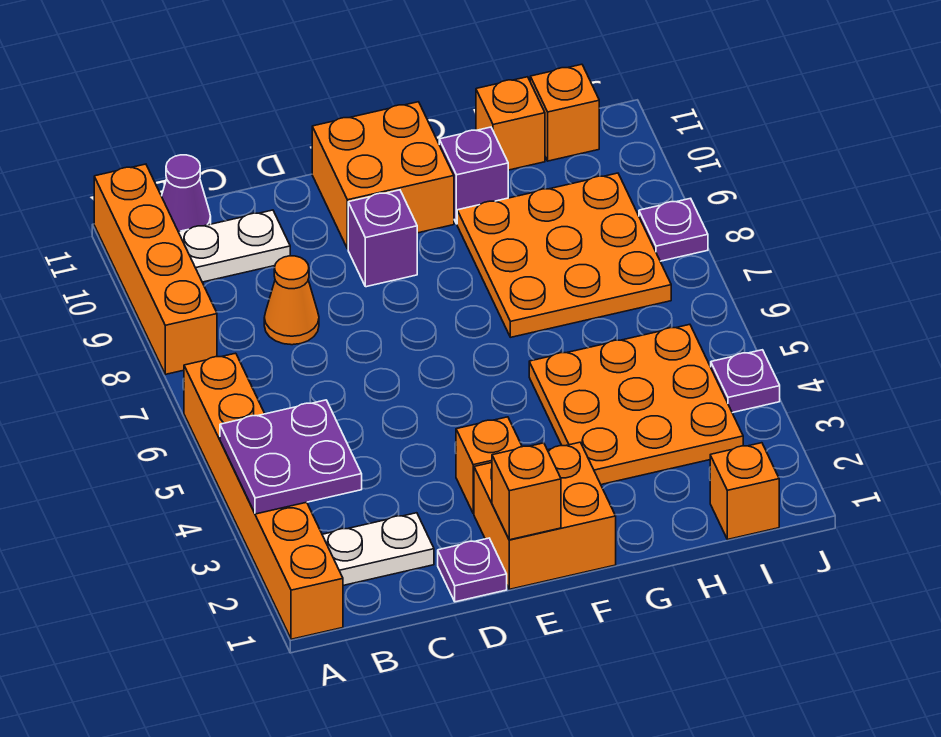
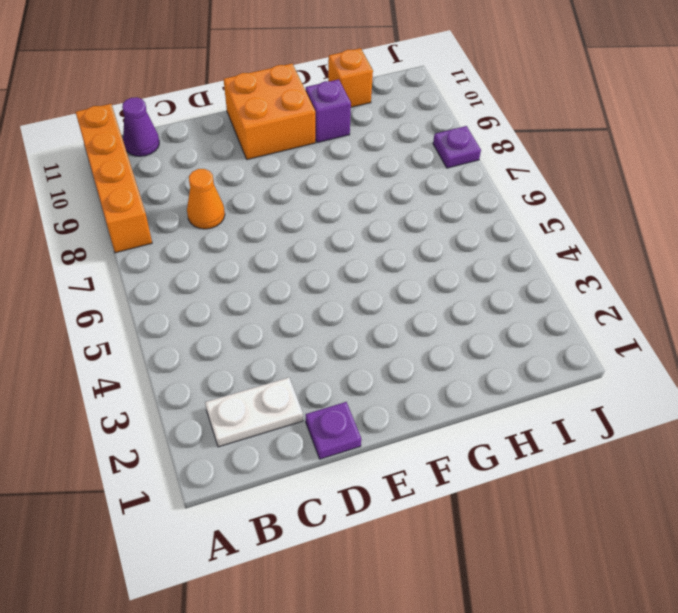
none -> orange brick A1:A6 level 1
none -> white plate B10:C10 level 1
none -> orange brick E1:F2 level 1

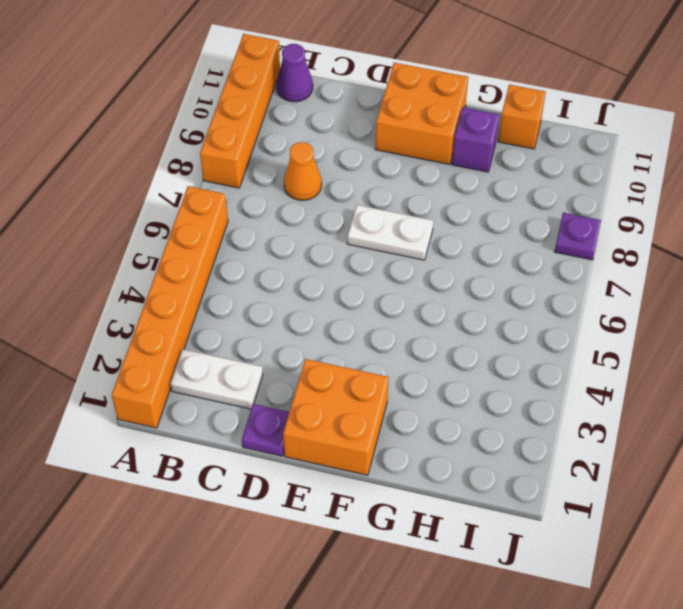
white plate E7:F7 level 1 -> white plate B10:C10 level 1
none -> orange brick E3 level 1
none -> purple brick E9 level 1
none -> orange plate G3:I5 level 1

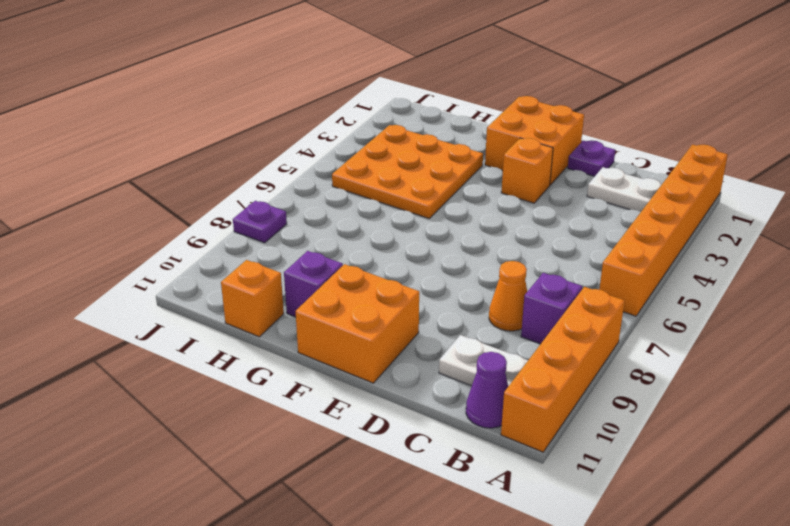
purple brick B8 level 1 -> purple brick E9 level 1
none -> orange plate G7:I9 level 1
none -> orange brick I1 level 1
none -> orange brick I11 level 1

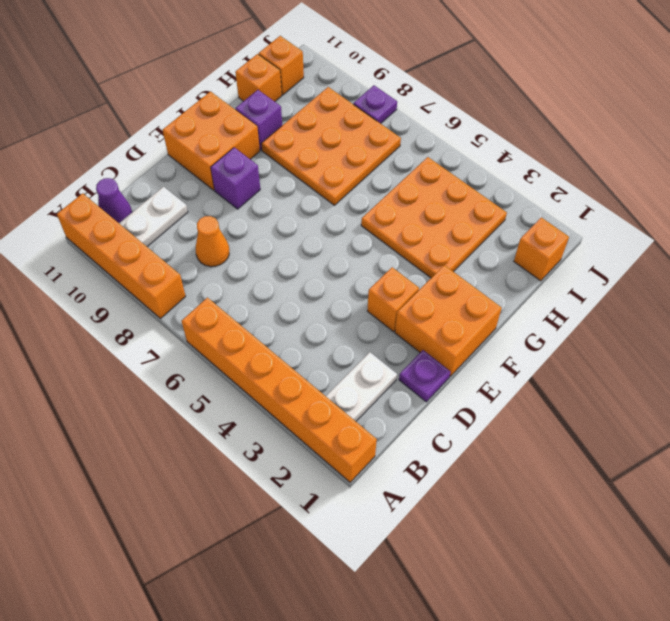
none -> purple plate J4 level 1
none -> purple plate A3:B4 level 2
none -> orange brick E1 level 2

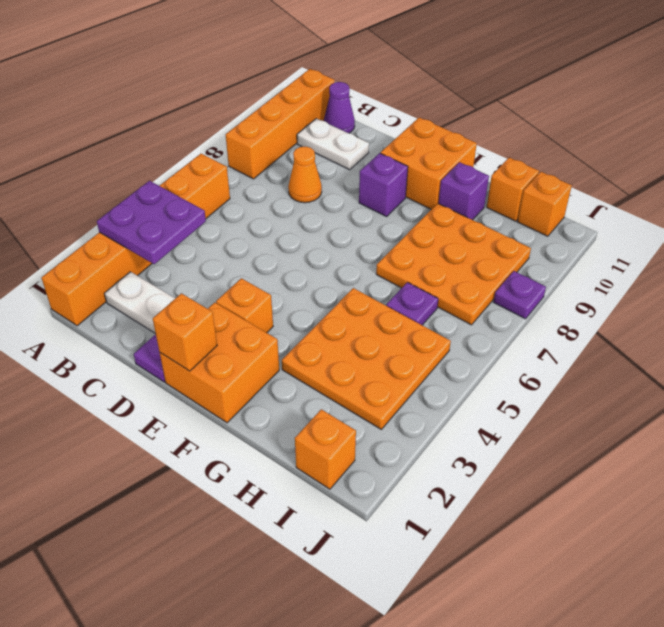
purple plate H6 level 1 -> purple plate J4 level 1

